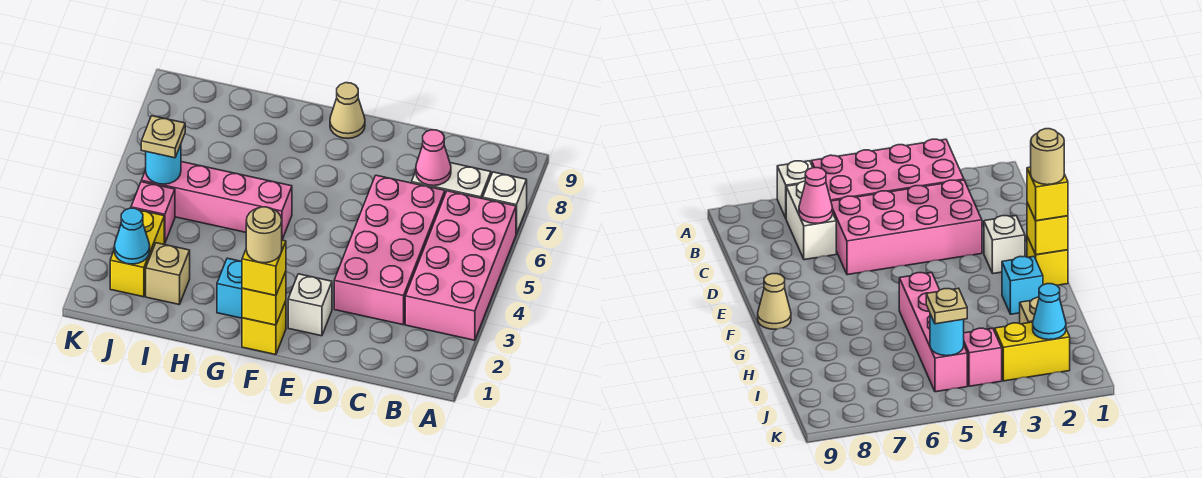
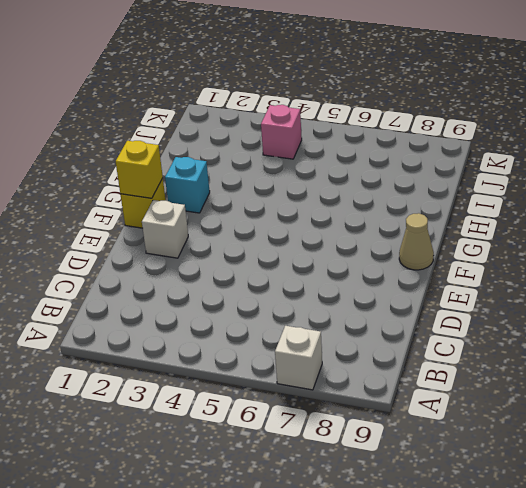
none -> pink brick A3:B6 level 1
none -> white brick B7:C7 level 1
none -> pink brick C3:D6 level 1

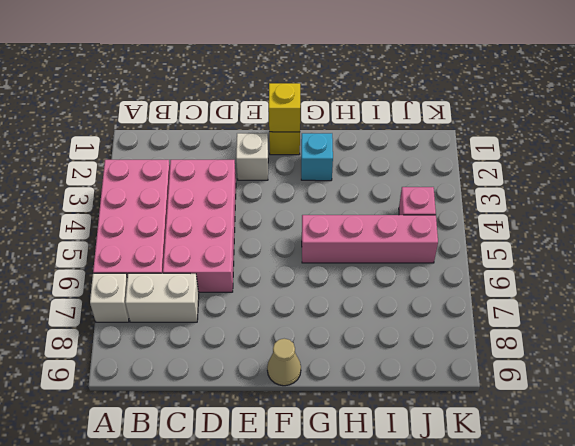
none -> tan brick I2 level 1
none -> yellow brick J2:J3 level 1
none -> pink cone C7 level 2

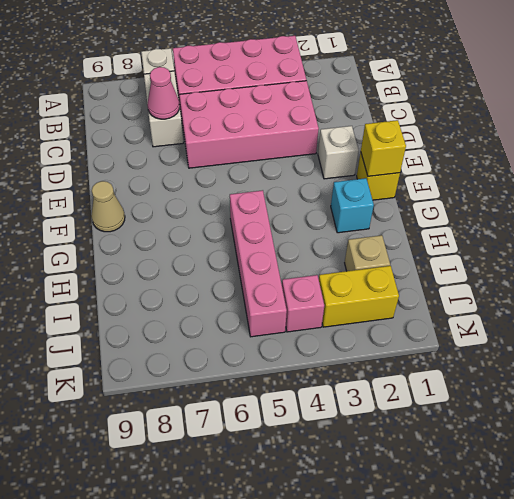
none -> cyan cone J2 level 2
none -> cyan round brick J5 level 2
none -> yellow brick F1 level 3

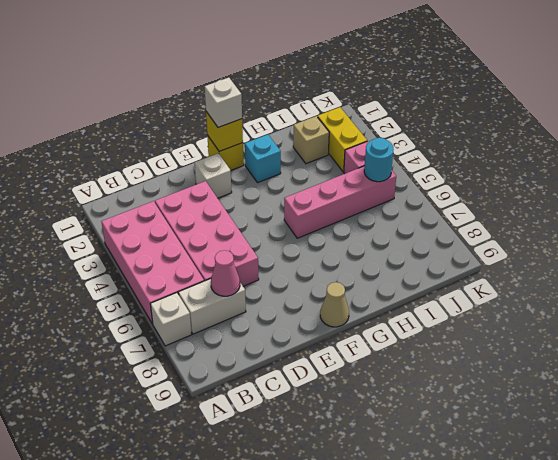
white brick F1 level 3 -> yellow brick F1 level 3
none -> cyan cone J2 level 2
none -> tan plate J5 level 3
none -> tan round brick F1 level 4

